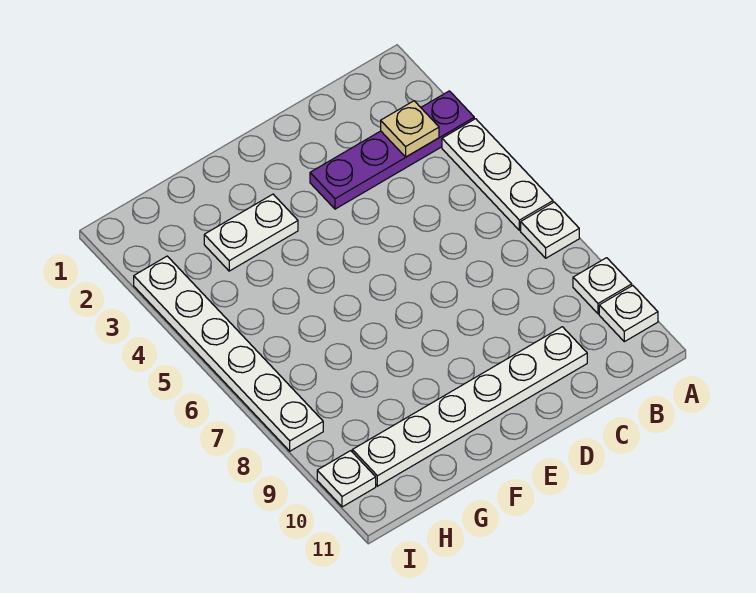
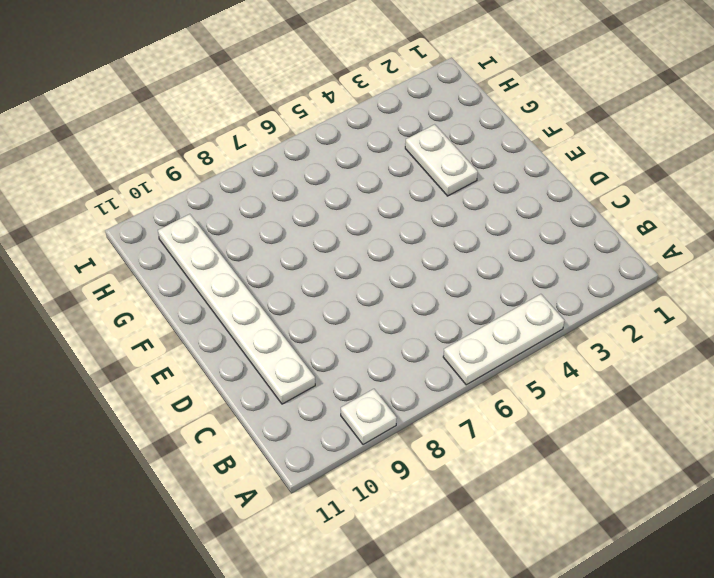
none -> purple plate A3:D3 level 1
none -> white plate A7 level 1

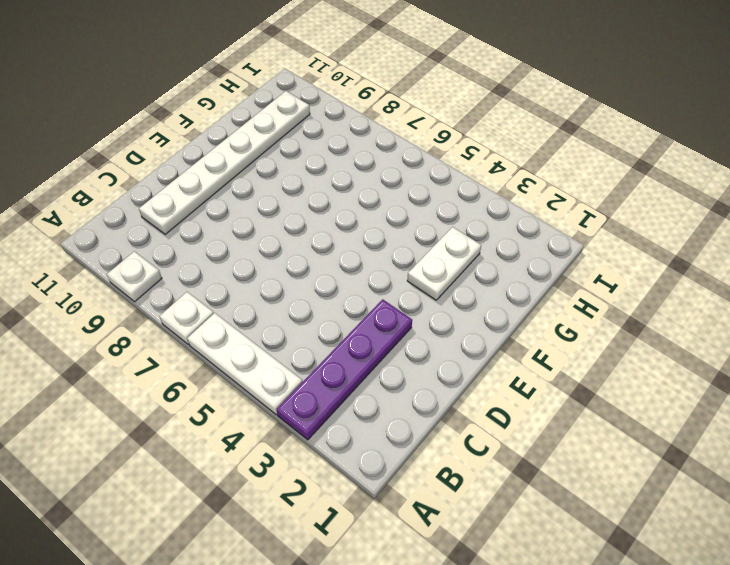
none -> white plate A10 level 1
none -> white plate I3:I8 level 1

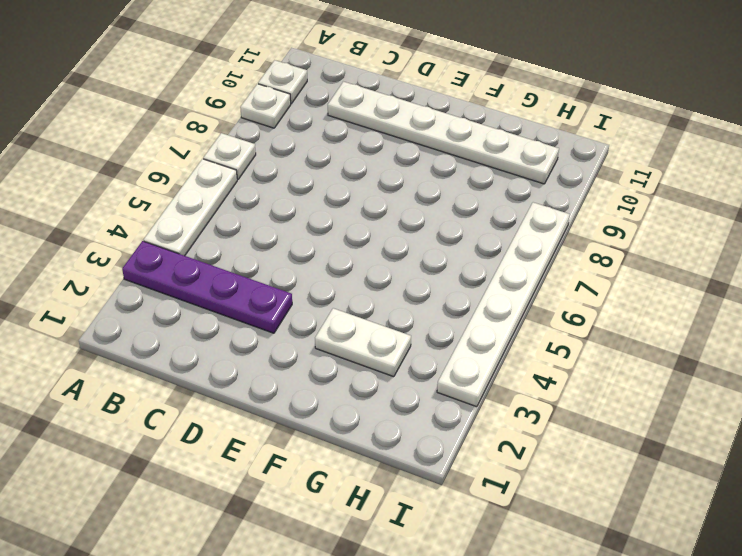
none -> white plate I10 level 1
none -> tan plate B3 level 2

